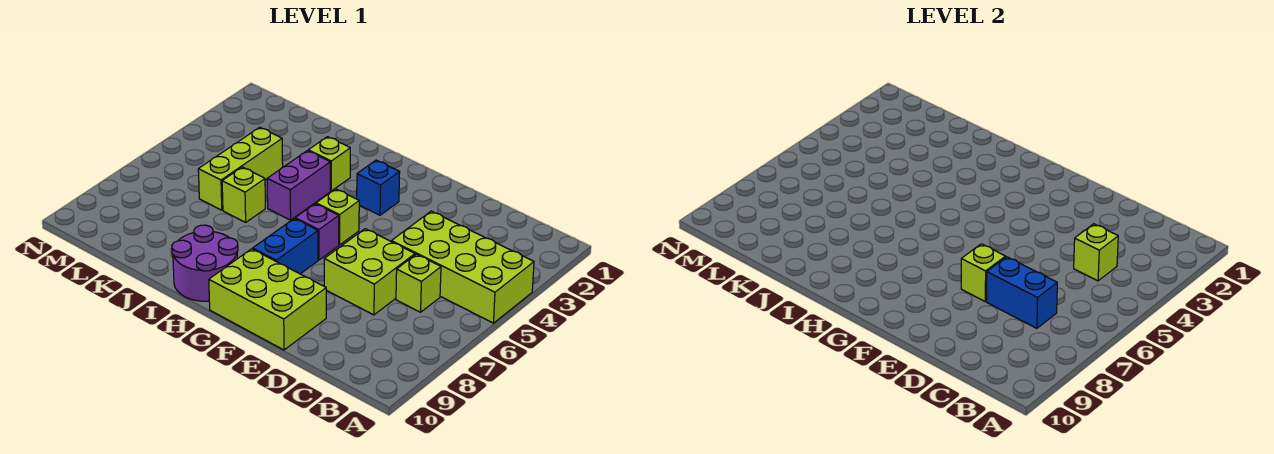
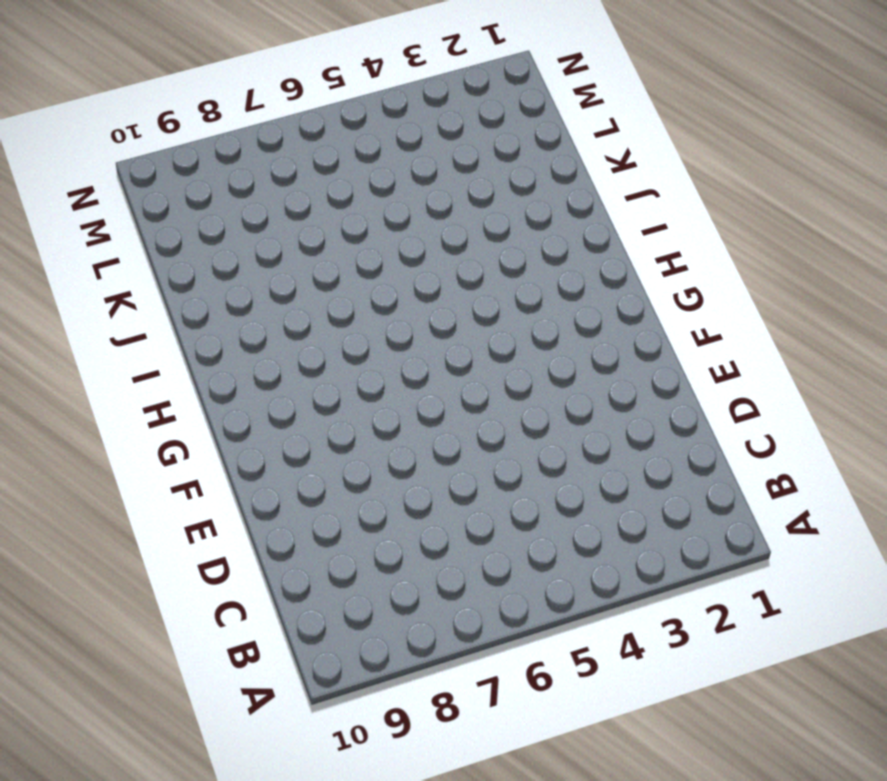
none -> lime brick A4:D5 level 1
none -> lime brick C6 level 1
none -> lime brick D6:E7 level 1

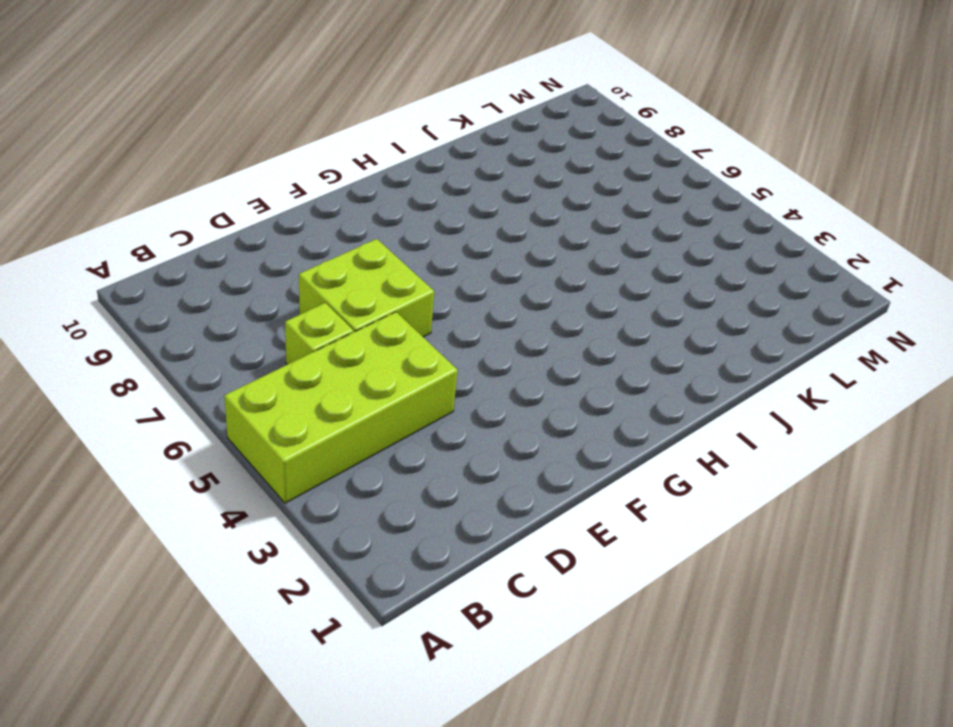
none -> lime brick E9:G10 level 1
none -> blue brick G3 level 1
none -> lime brick G5 level 1

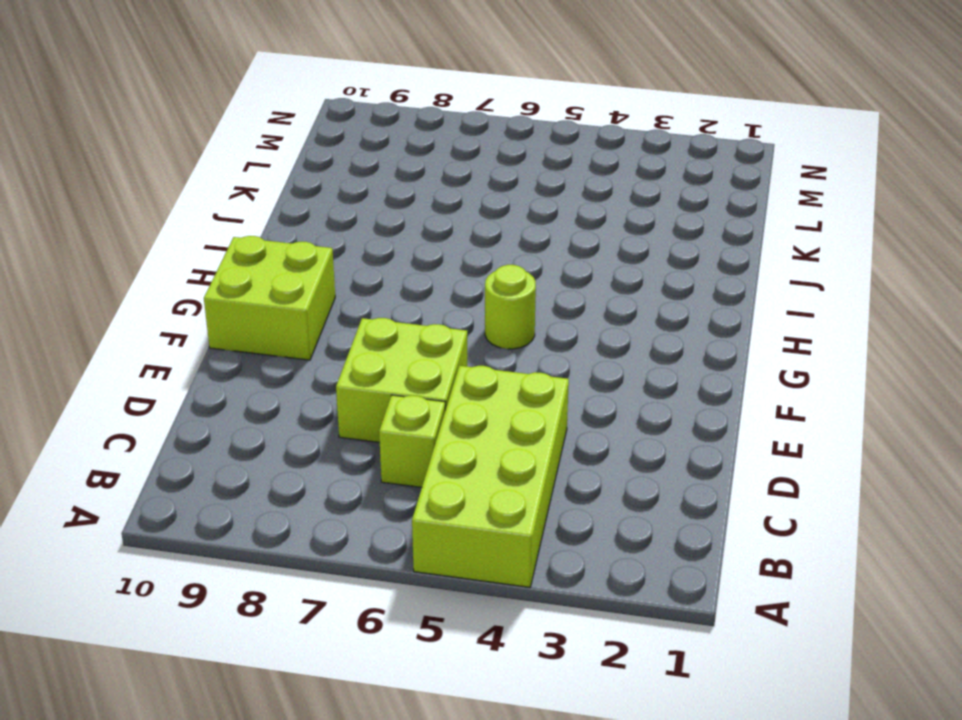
lime brick F9:G10 level 1 -> lime brick E9:G10 level 1
lime round brick G5 level 1 -> lime brick G5 level 1
none -> blue brick G3 level 1
none -> purple brick G6 level 1
none -> blue brick G7:G8 level 1

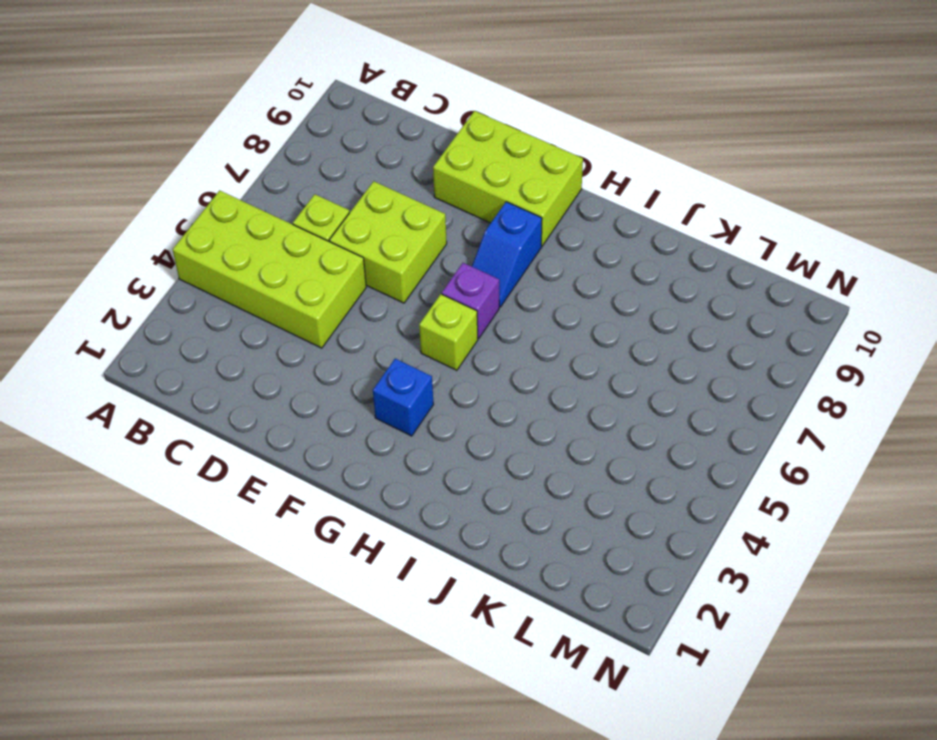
blue slope G7:G8 level 1 top 8 -> blue brick G7:G8 level 1
none -> purple round brick H9:I10 level 1
none -> lime brick I3 level 1
none -> purple brick I4:I5 level 1

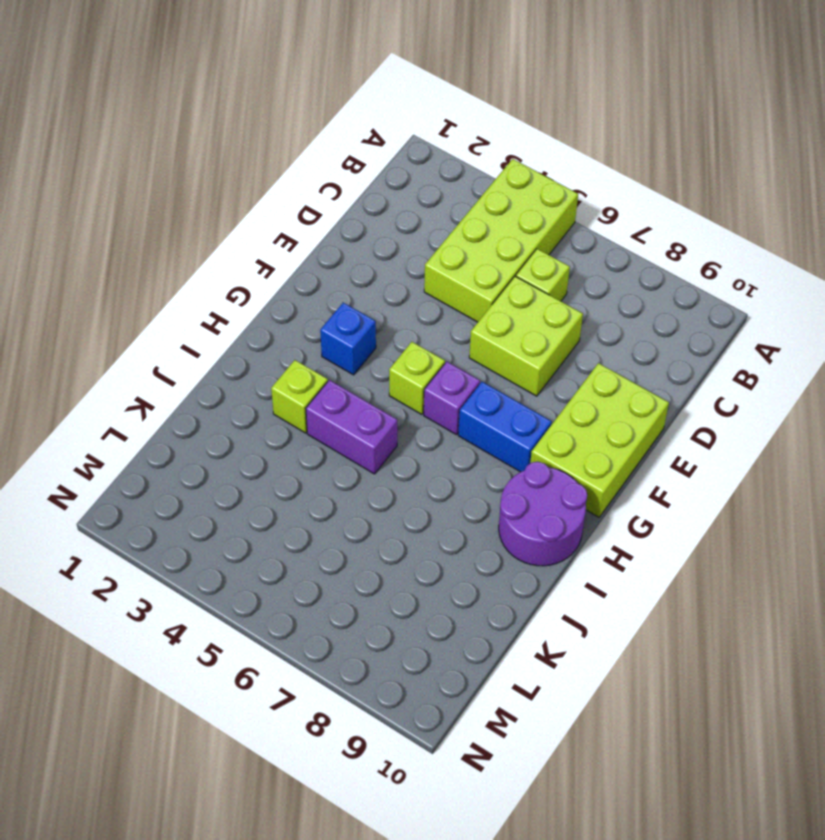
none -> lime brick J6 level 1
none -> lime brick K4:K6 level 1
none -> lime brick C4 level 2

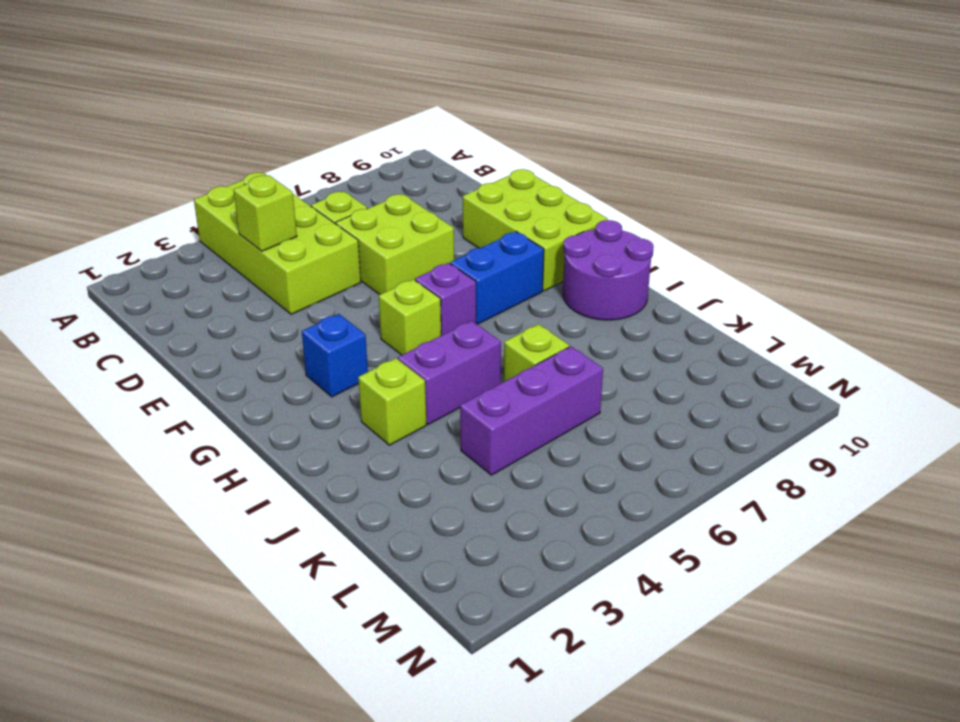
purple brick K4:K6 level 1 -> lime brick K4:K6 level 1
none -> blue brick C7:D7 level 2
none -> lime brick E7 level 2

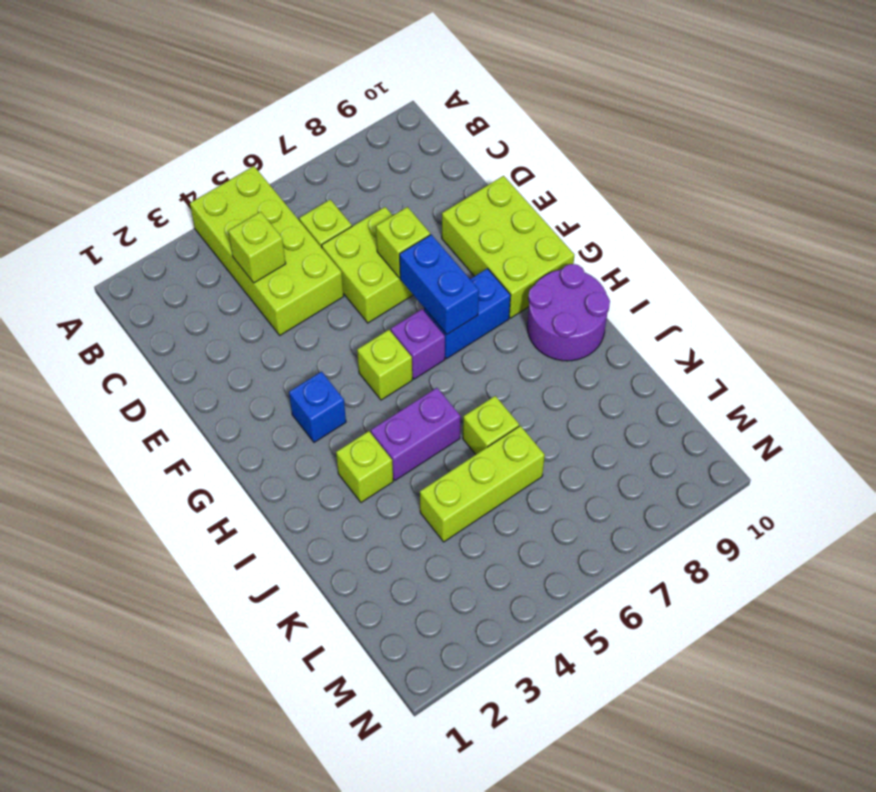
blue brick F7:G7 level 2 -> blue brick C7:D7 level 2

